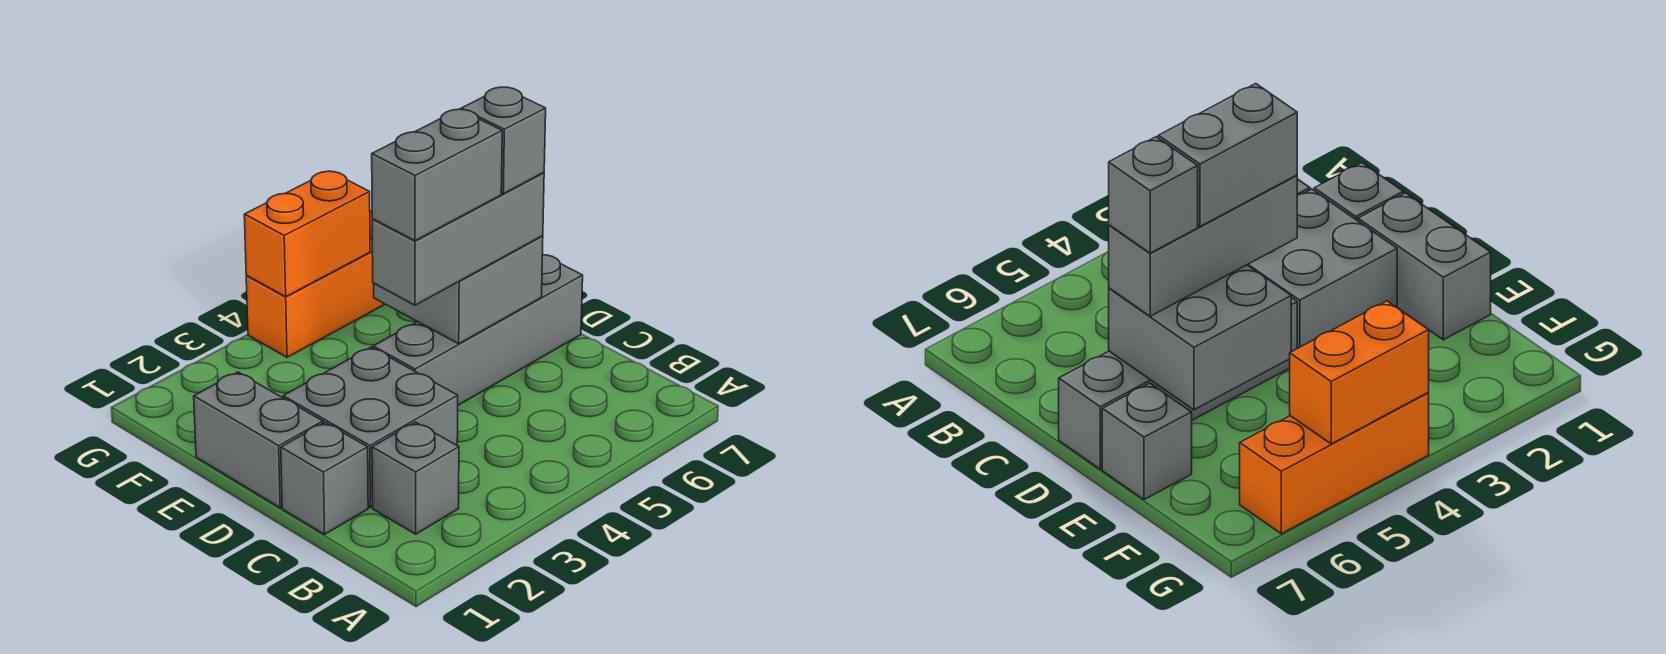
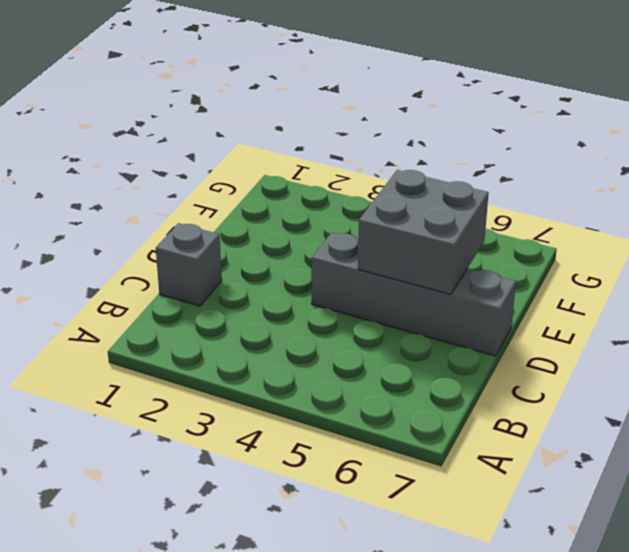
none -> grey brick B2 level 1
none -> grey brick C2:D3 level 1
none -> grey brick D1:E1 level 1

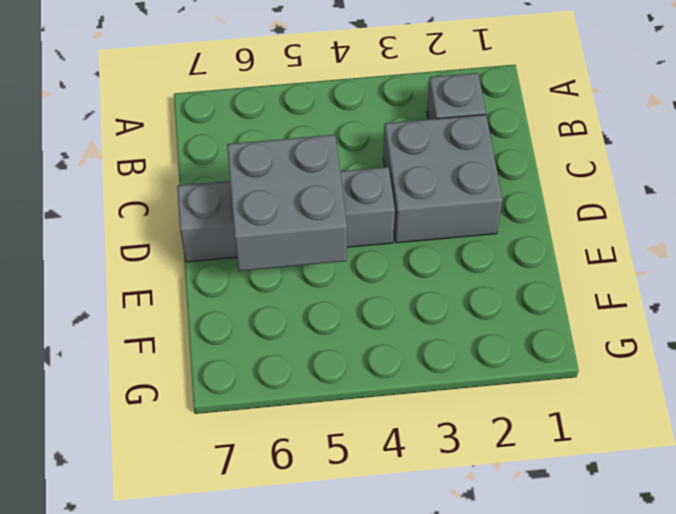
none -> grey brick C1 level 1
none -> grey brick D1:E1 level 1
none -> grey brick E7 level 1

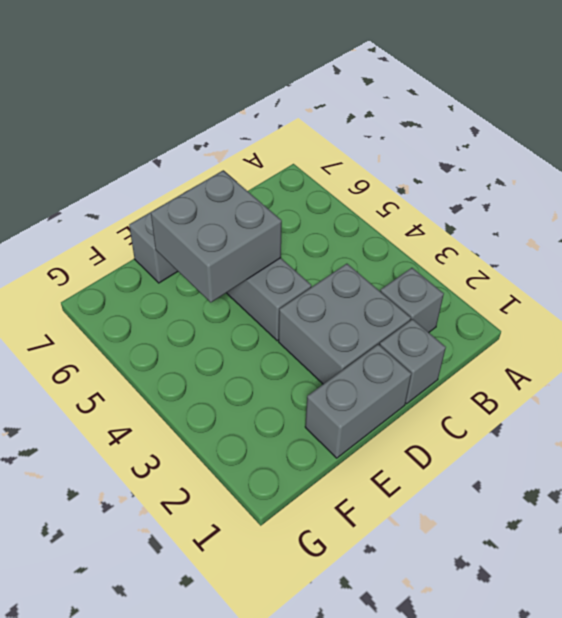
none -> orange brick G4:G6 level 1
none -> orange brick G4:G5 level 2
none -> grey brick D4:D6 level 3

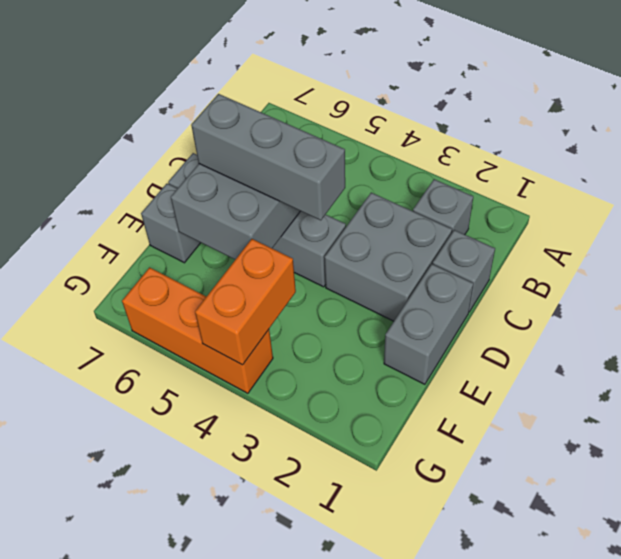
orange brick F4:G4 level 2 -> orange brick G4:G5 level 2
none -> grey brick D4:D5 level 4
none -> grey brick D6 level 4

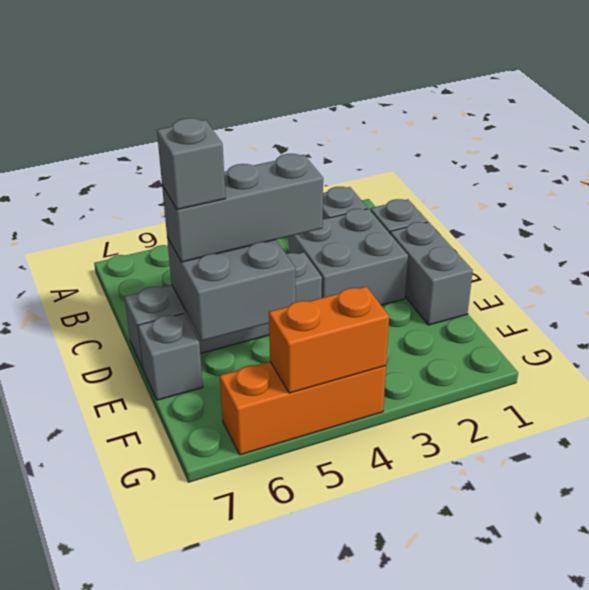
none -> grey brick D4:D5 level 4

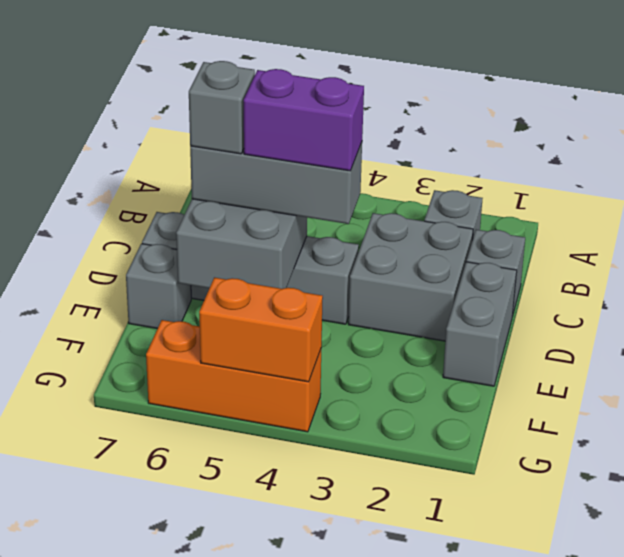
purple brick D4:D5 level 4 -> grey brick D4:D5 level 4

